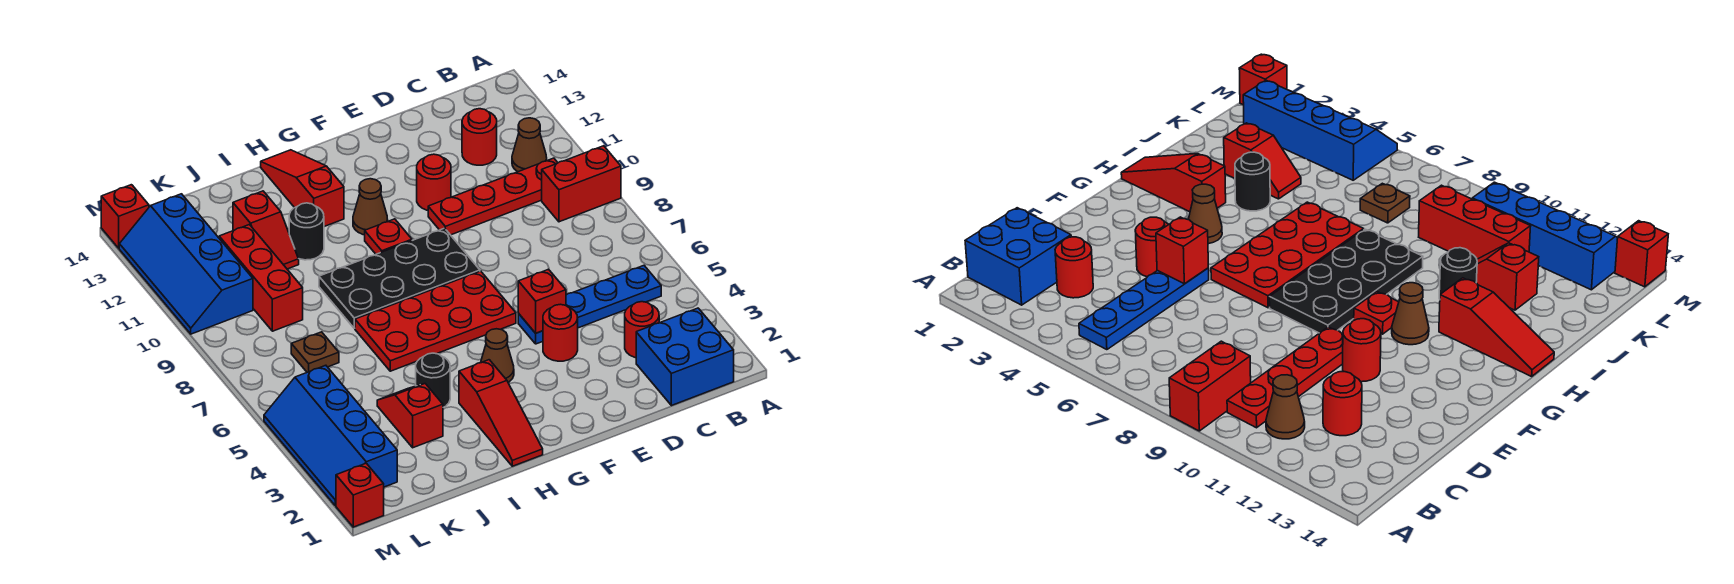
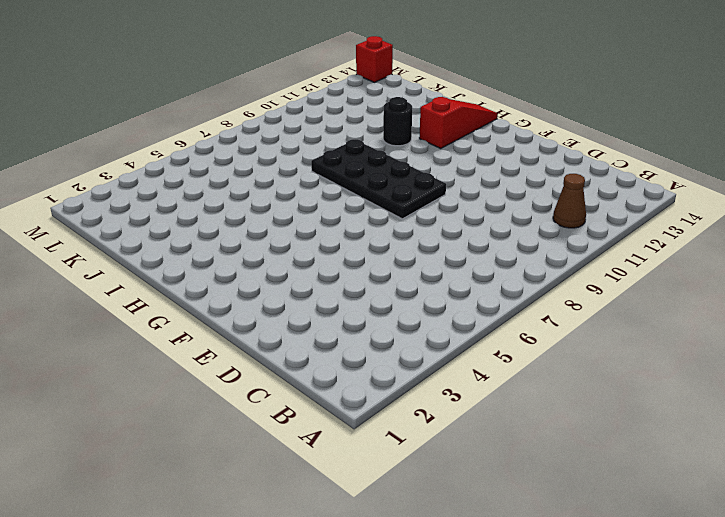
none -> red brick A9:B9 level 1
none -> blue brick B1:C2 level 1
none -> blue plate B5:E5 level 1

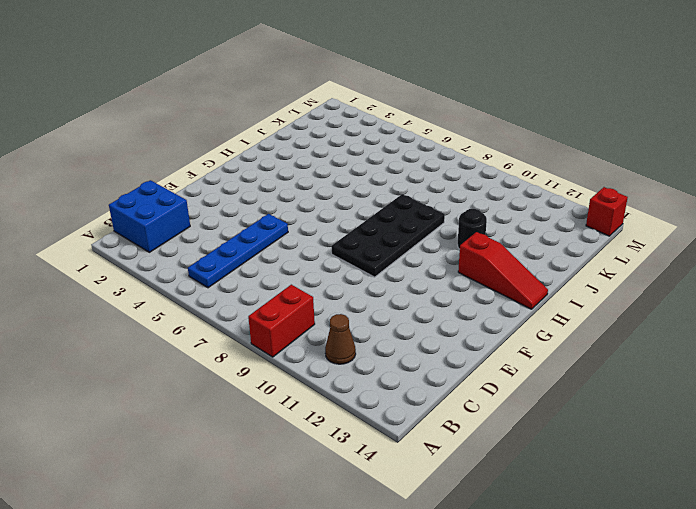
none -> red plate B10:E10 level 1
none -> red round brick C3 level 1
none -> red round brick C12 level 1

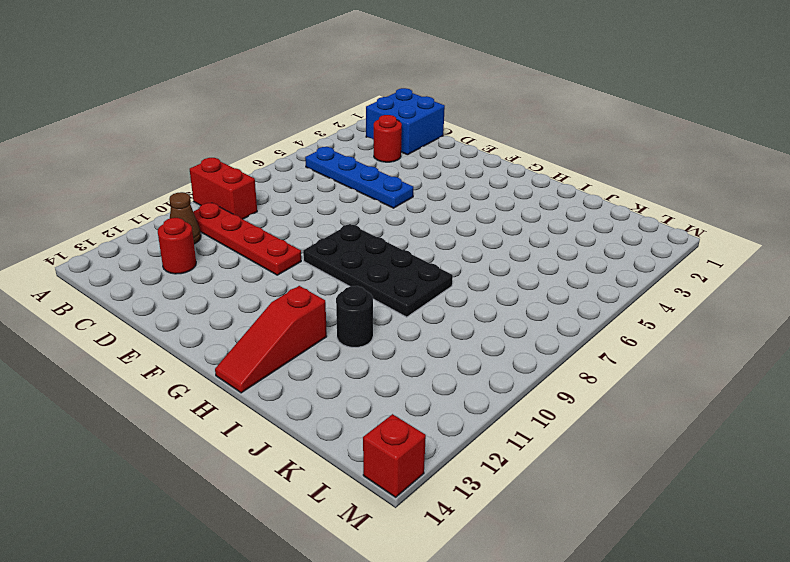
none -> red round brick E4 level 1
none -> red round brick E11 level 1
none -> red plate F6:I7 level 1

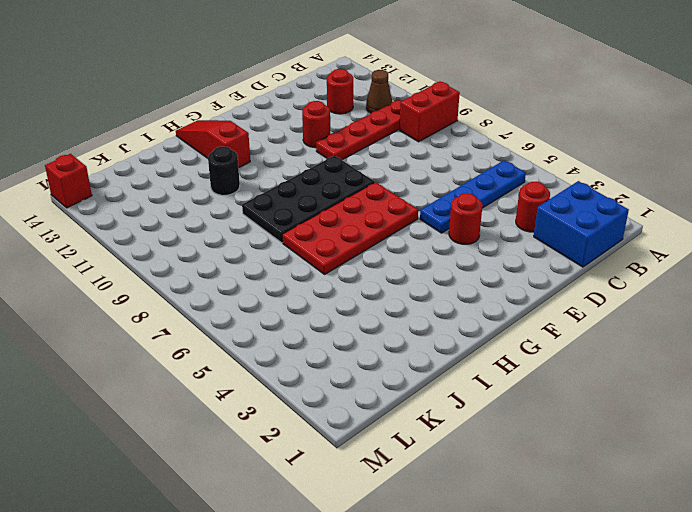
none -> brown cone G4 level 1
none -> red plate G10 level 1
none -> brown cone G11 level 1

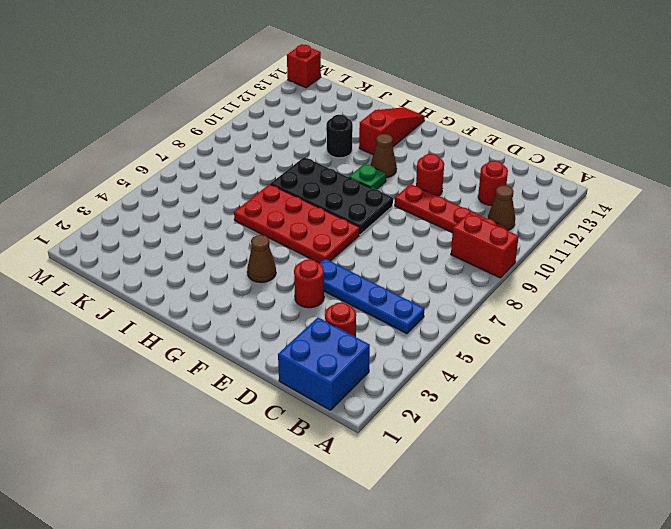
green plate G10 level 1 -> red plate G10 level 1
none -> red slope H1:H3 level 1 top 3
none -> black round brick I4 level 1
none -> red slope J3:J4 level 1 top 3

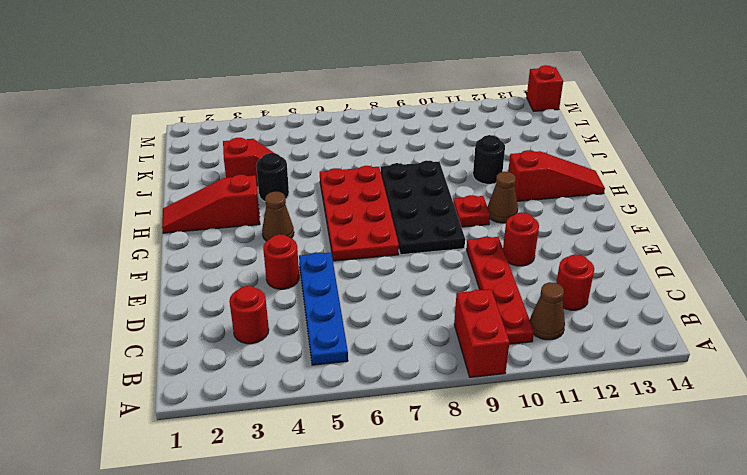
none -> blue brick B1:C2 level 1
none -> red slope J11:J12 level 1 top 12
none -> brown plate K7 level 1

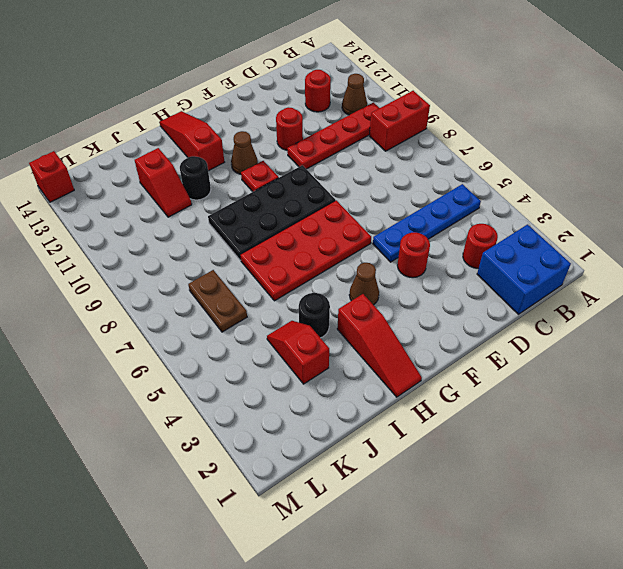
brown plate K6:K7 level 1 -> brown plate K7 level 1
none -> red brick K9:K11 level 1
none -> blue slope L2:M5 level 1 top L
none -> blue slope L10:M13 level 1 top L

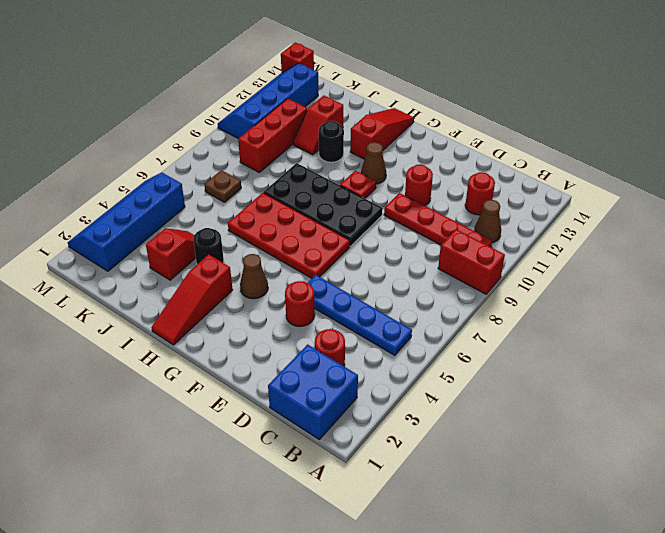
none -> red brick M1 level 1
none -> red brick E5 level 2

